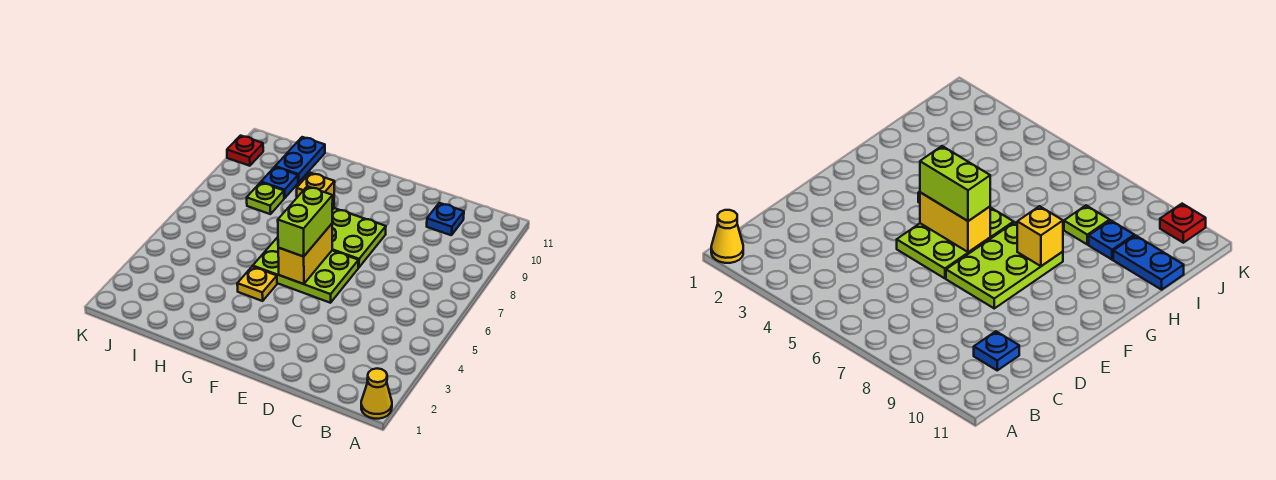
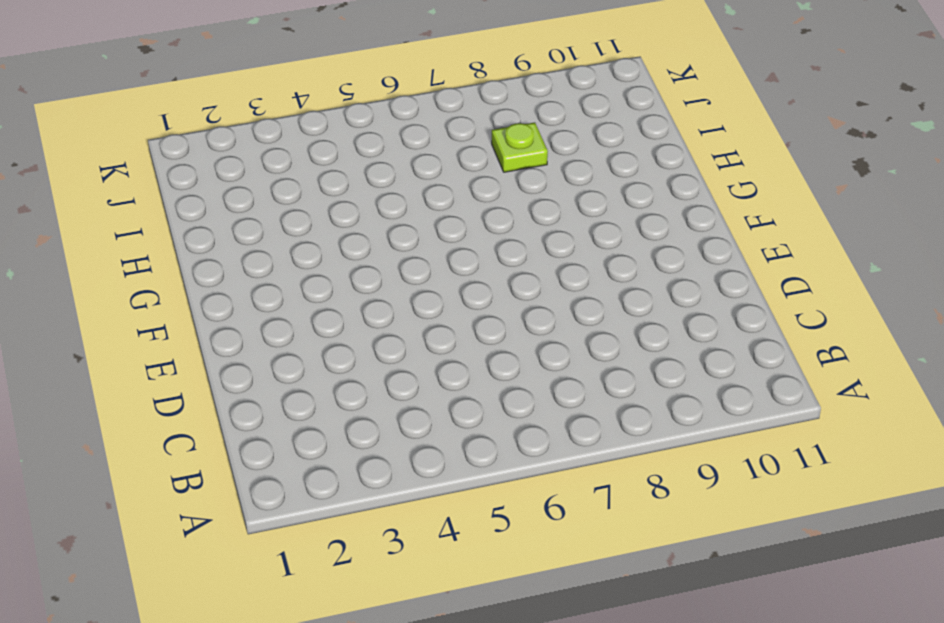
none -> yellow cone A1 level 1
none -> blue plate C10 level 1
none -> lime plate E5:G6 level 1

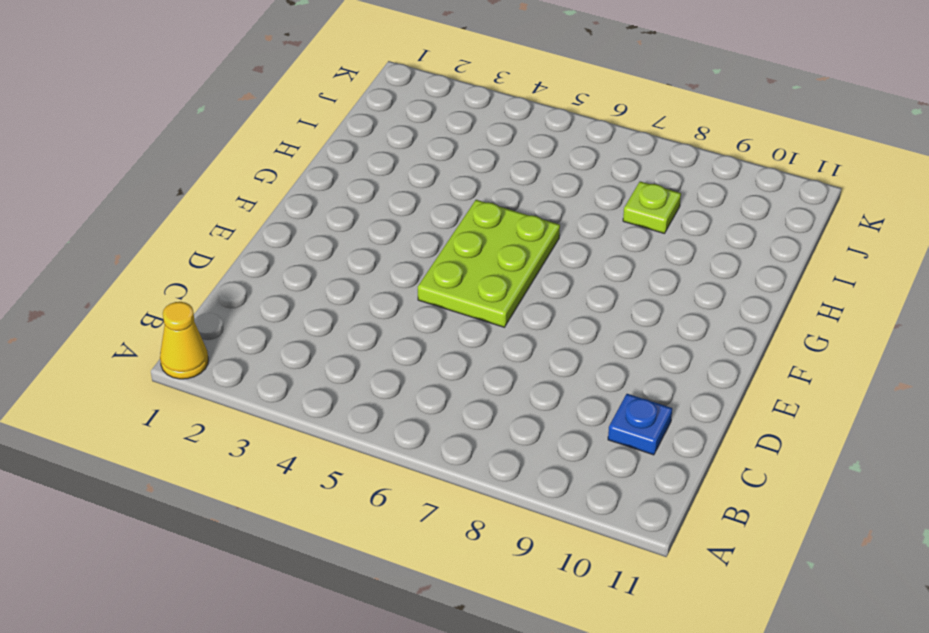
none -> lime plate E7:G8 level 1
none -> yellow plate G4 level 1
none -> blue plate I9 level 1

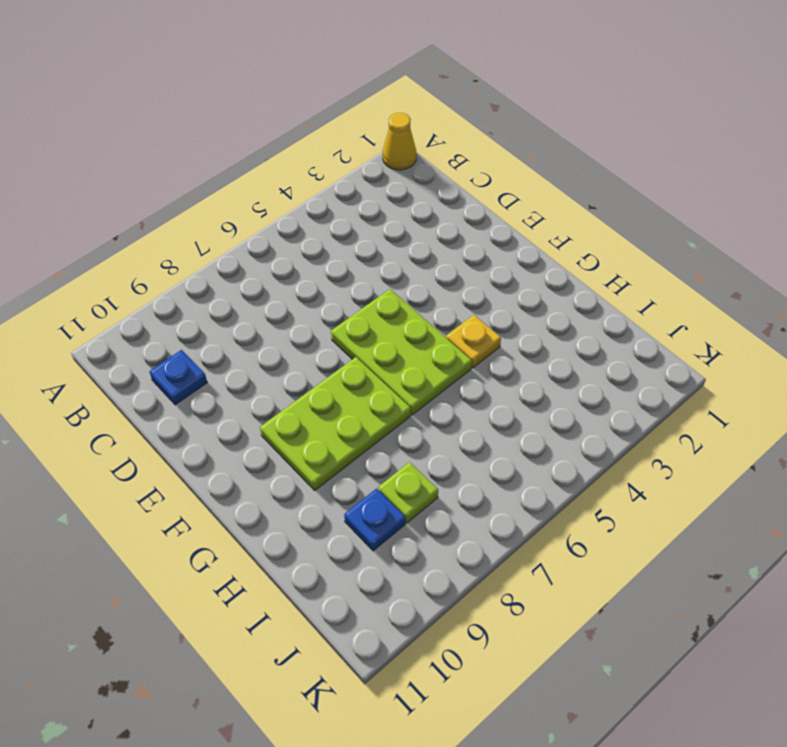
lime plate F7:G9 level 1 -> lime plate E7:G8 level 1
none -> blue plate I10:I11 level 1
none -> red plate K10 level 1
none -> yellow brick F5:F6 level 2

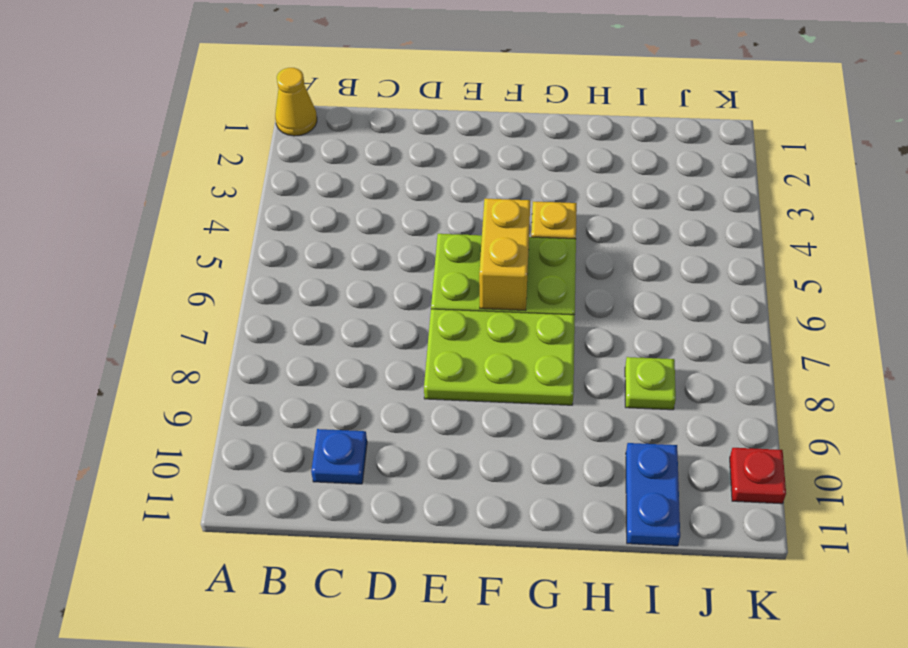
none -> blue plate I9 level 1
none -> yellow brick G8 level 2
none -> lime brick F5:F6 level 3

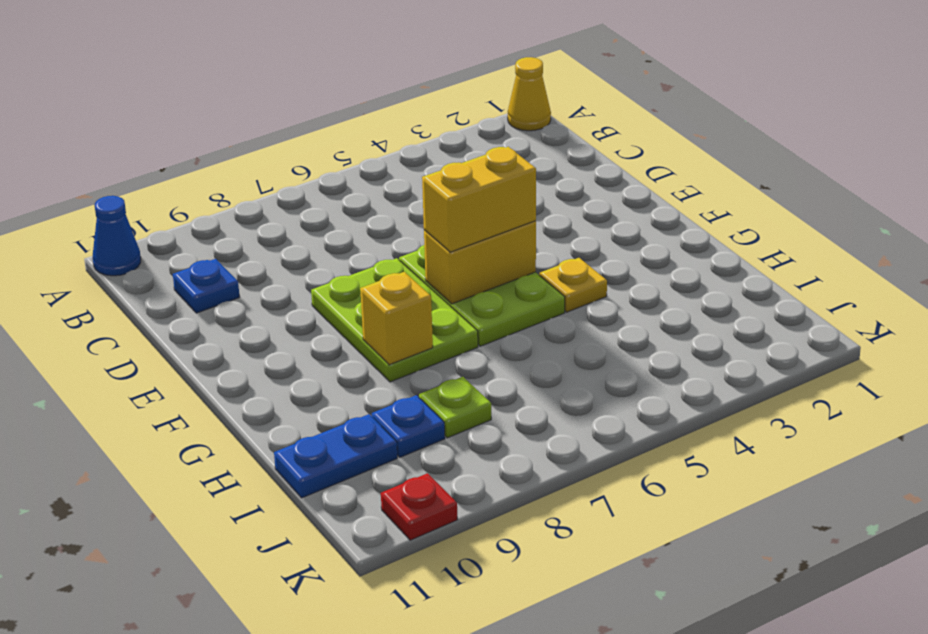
blue cone A11 level 1 -> none
yellow brick F5:F6 level 3 -> lime brick F5:F6 level 3

